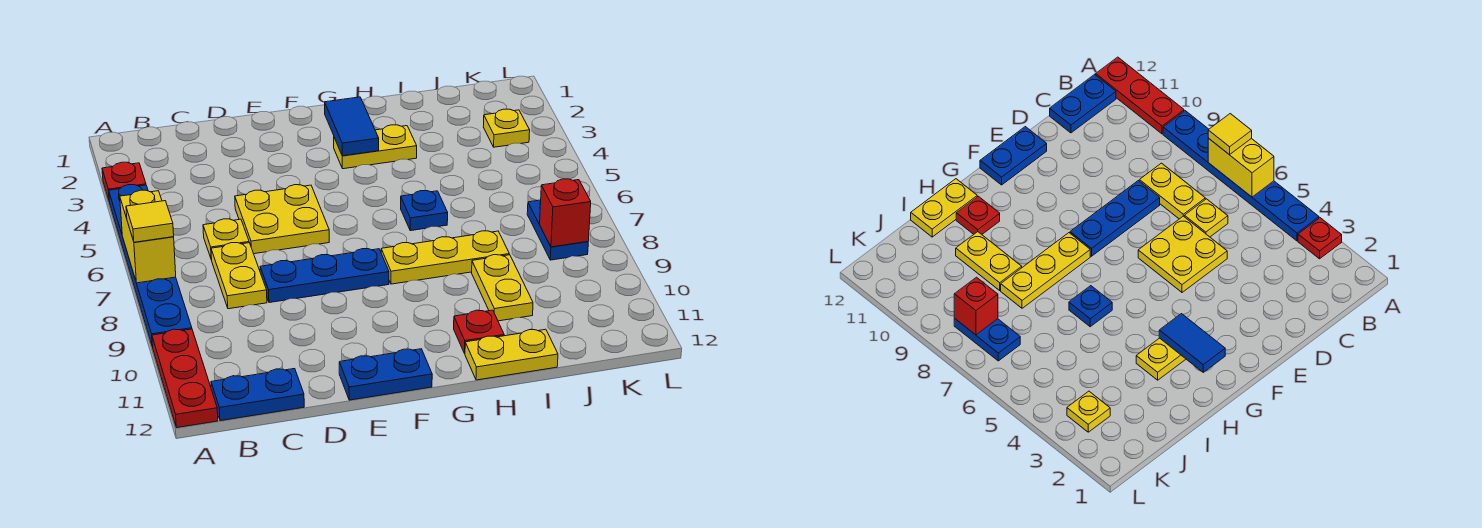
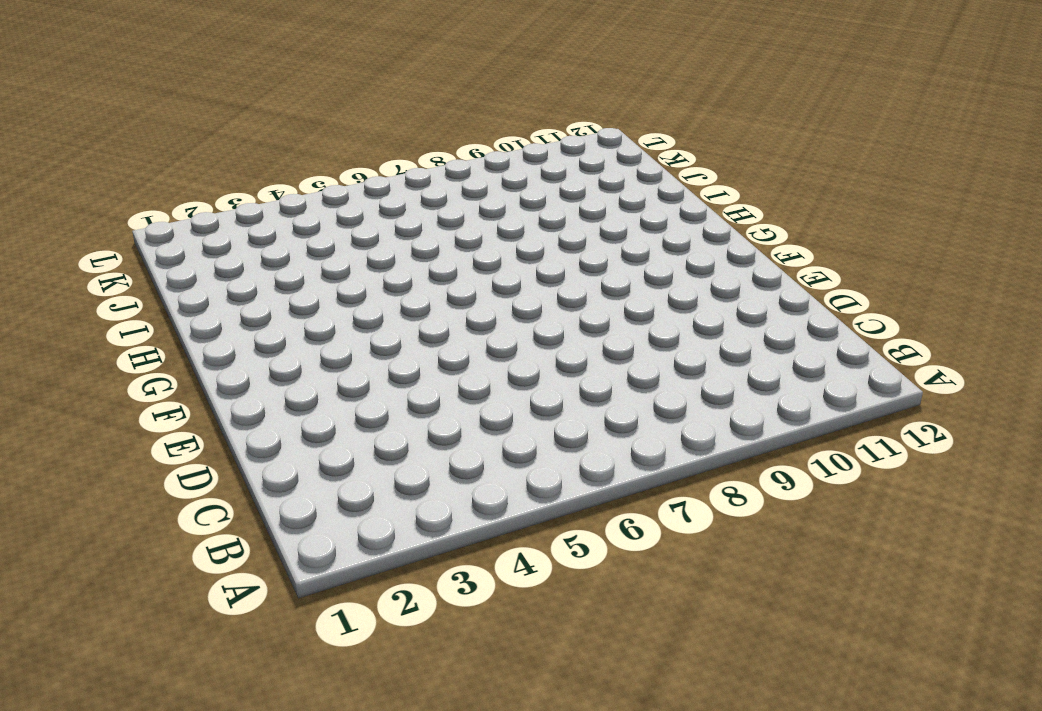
none -> red plate A3 level 1
none -> blue plate A4:A9 level 1
none -> red plate A10:A12 level 1

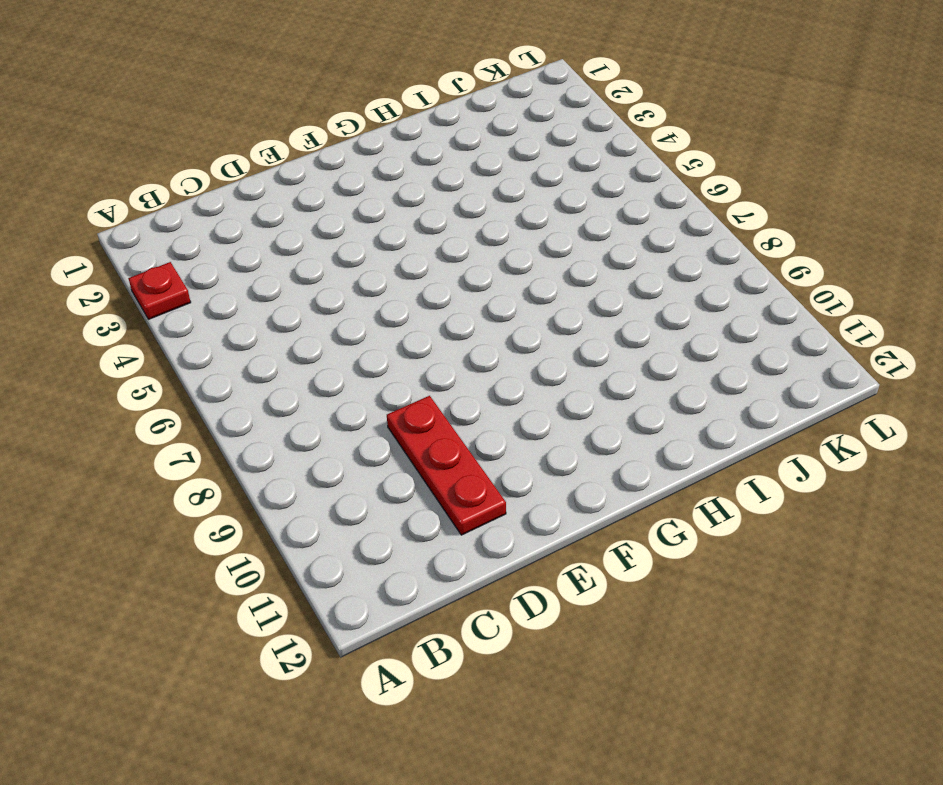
red plate D9:D11 level 1 -> red plate A10:A12 level 1
none -> blue plate A4:A9 level 1
none -> blue plate B12:C12 level 1
none -> yellow plate C6 level 1

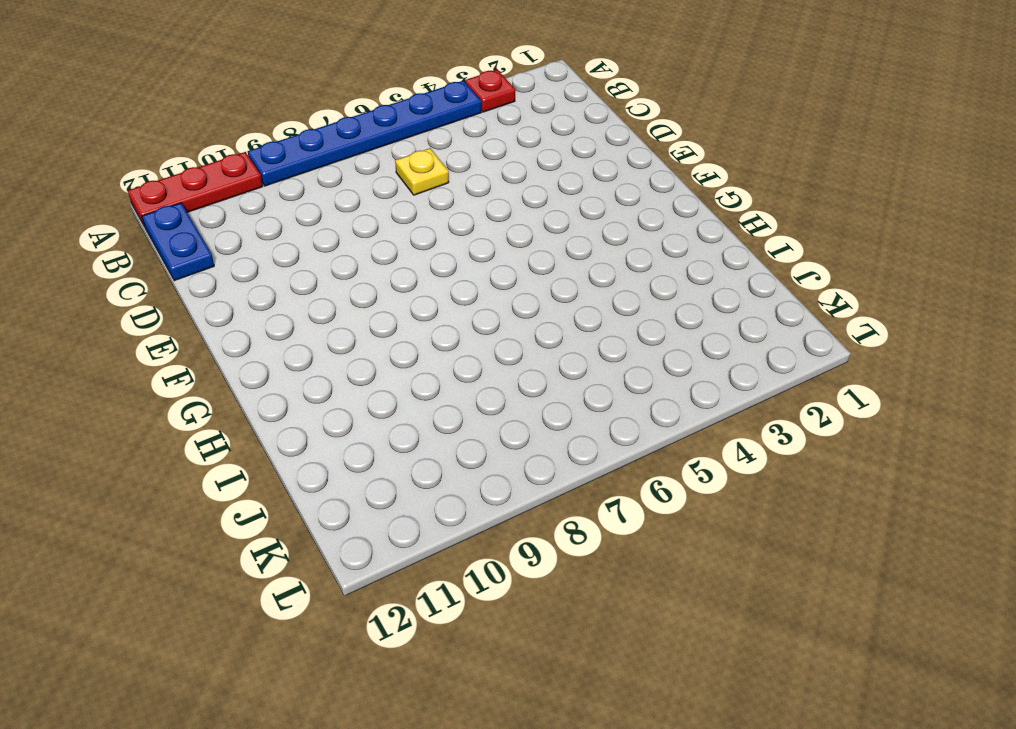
none -> yellow plate C7:C8 level 1
none -> yellow plate D5:E6 level 1
none -> blue plate D8:F8 level 1

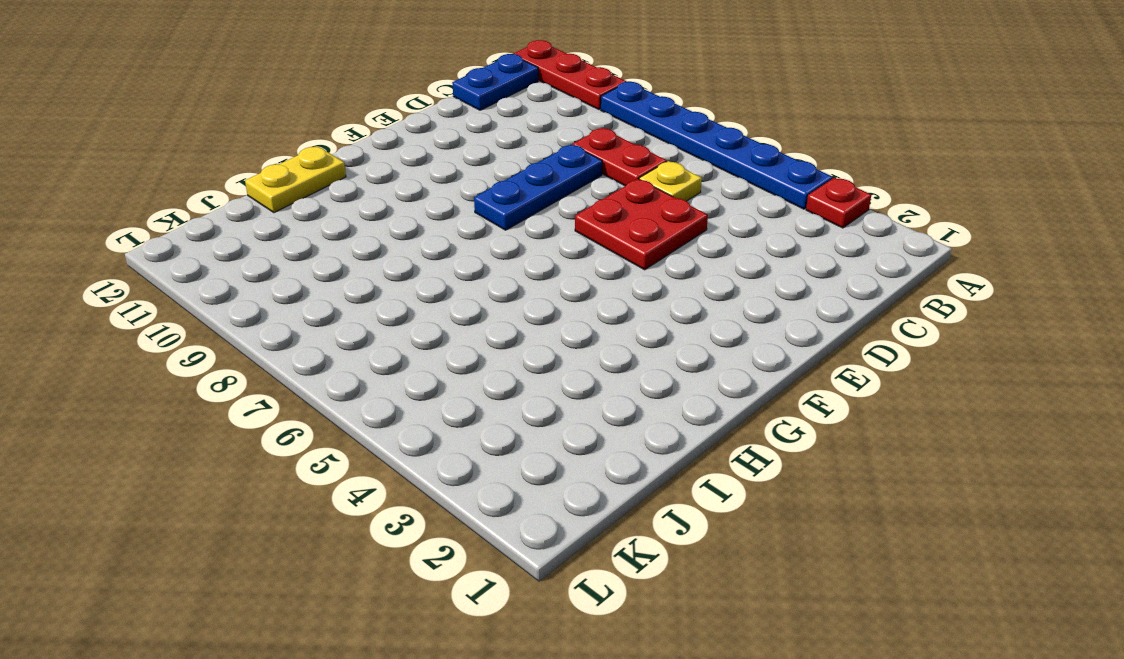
red plate C7:C8 level 1 -> yellow plate C7:C8 level 1
red plate D5:E6 level 1 -> yellow plate D5:E6 level 1
none -> blue plate E12:F12 level 1
none -> yellow plate G3:H3 level 1
none -> yellow plate G8:I8 level 1

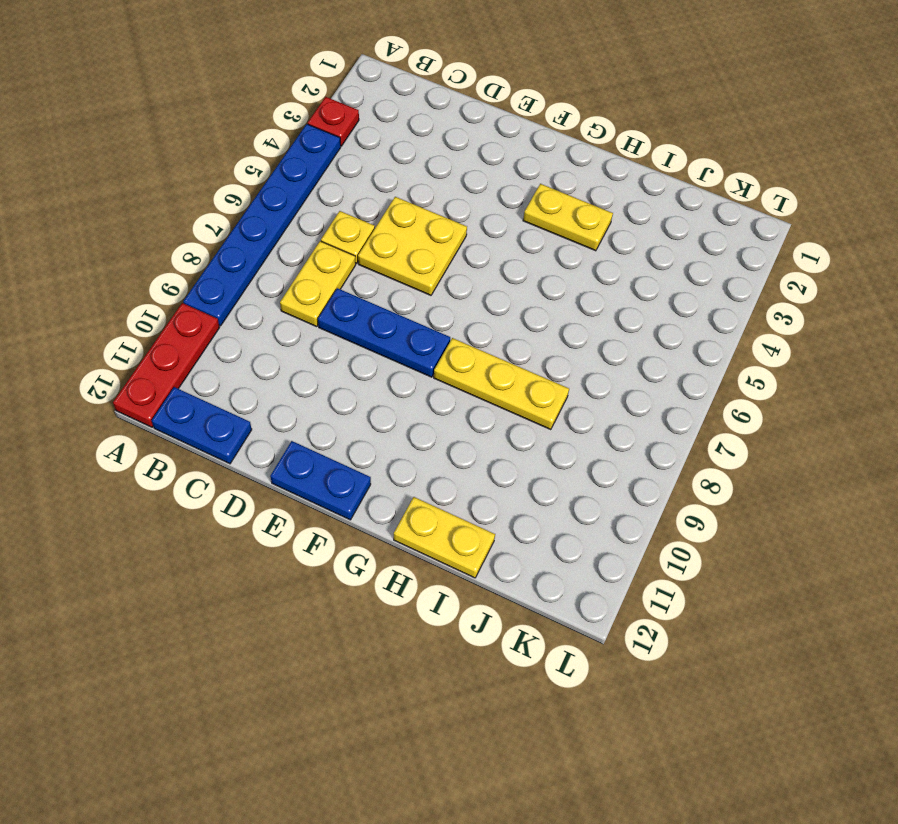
none -> blue plate H6 level 1
none -> red plate H11 level 1
none -> yellow plate I9:I10 level 1

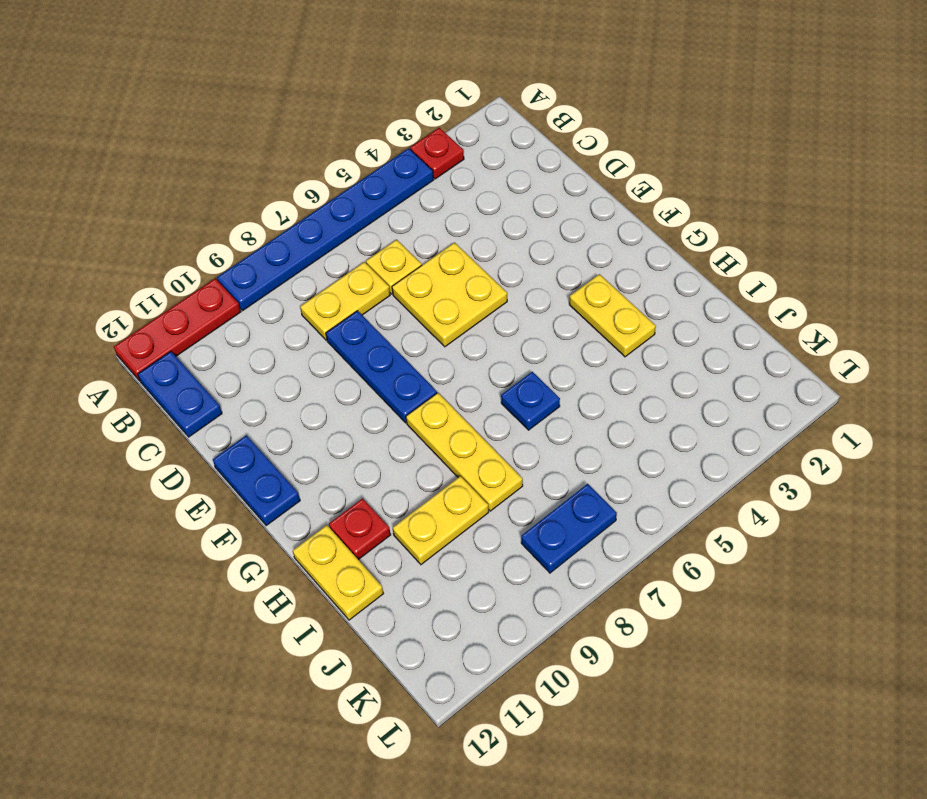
none -> yellow plate K3 level 1
none -> yellow brick A6:A7 level 2
none -> blue tile G2:G3 level 2

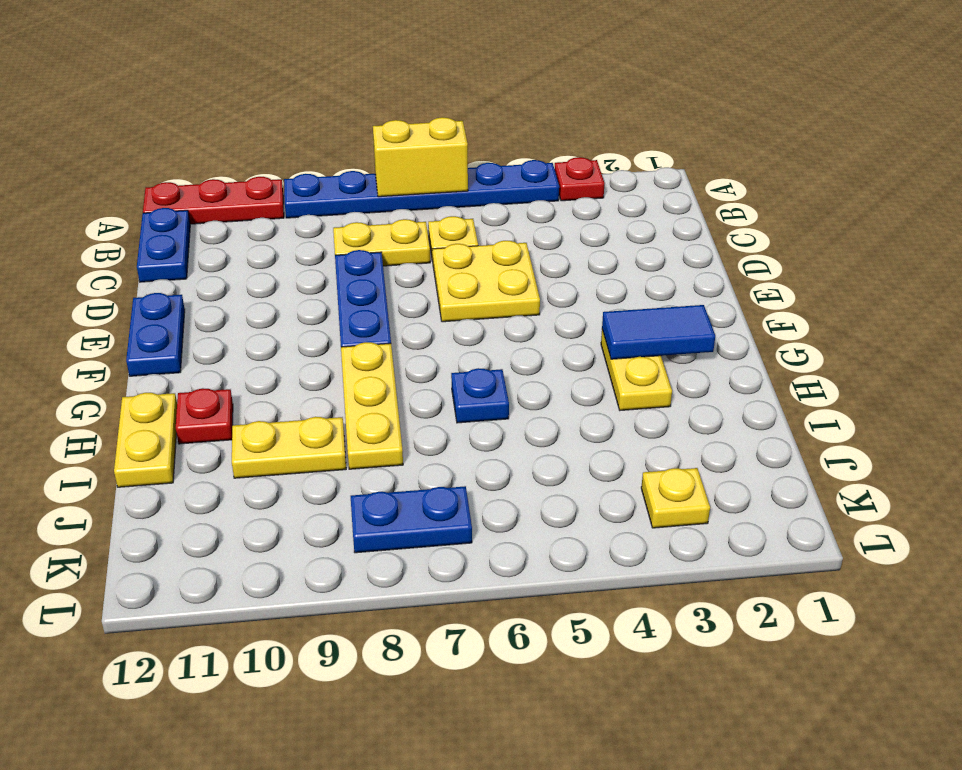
none -> red brick K8 level 2
none -> yellow tile A7 level 3

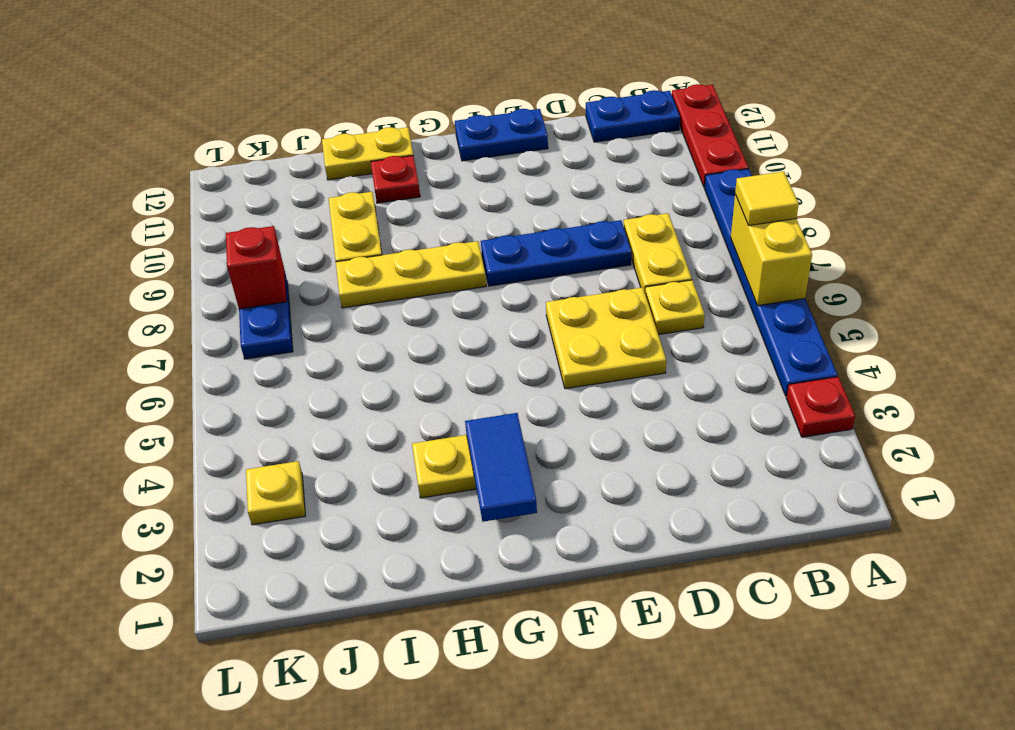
none -> blue plate H6 level 1

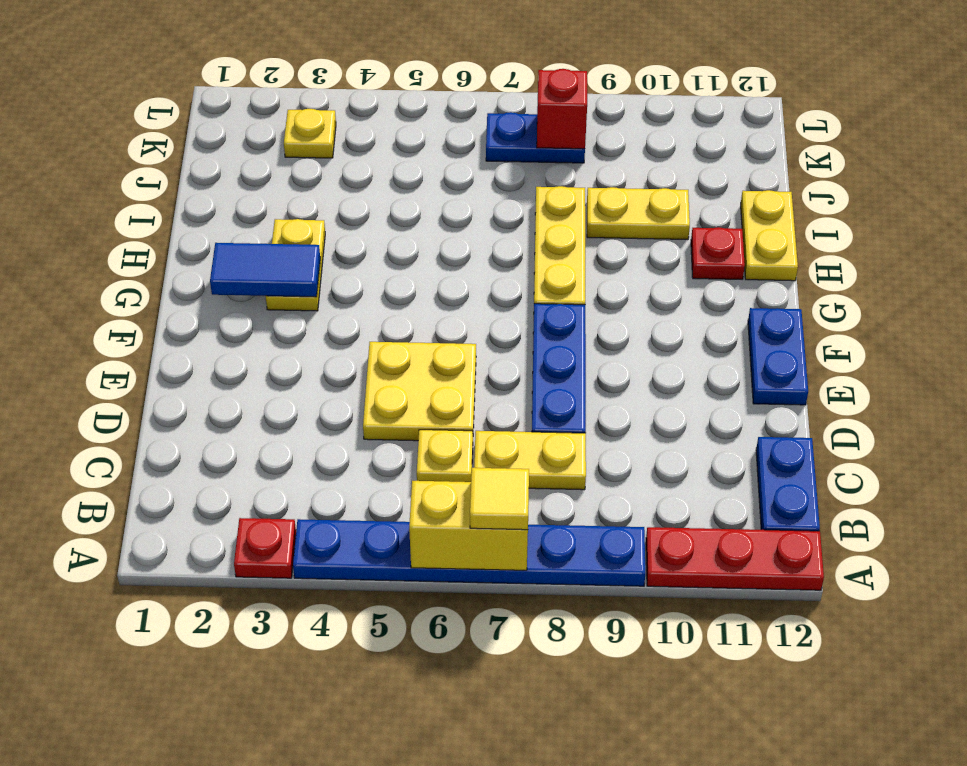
none -> blue plate H6 level 1

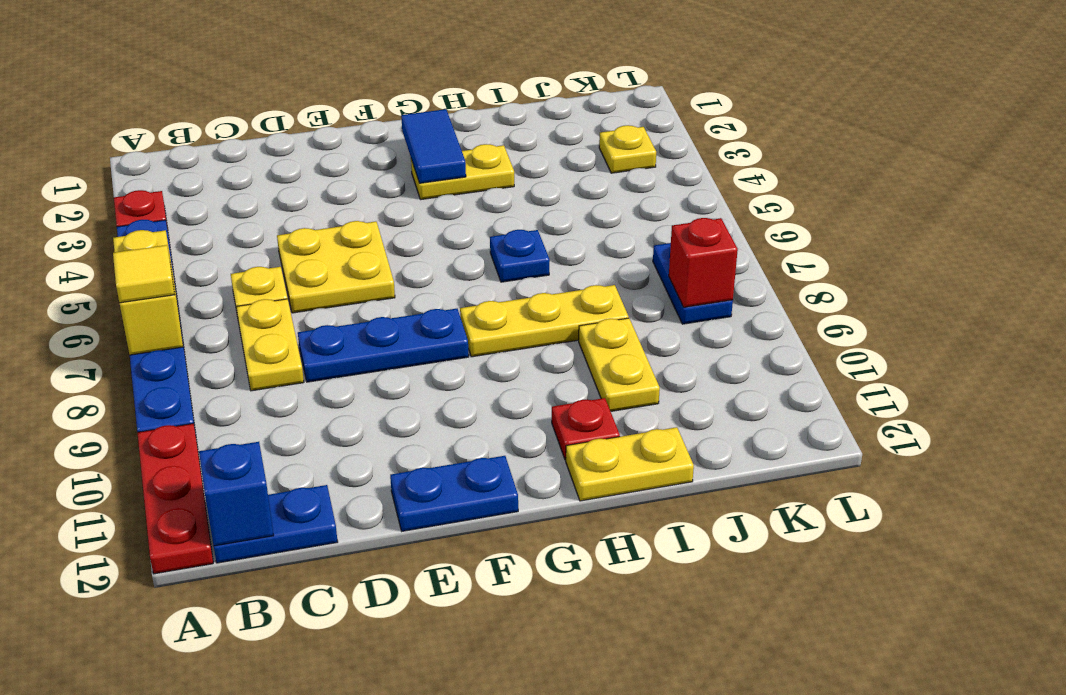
blue brick B12 level 2 -> none

